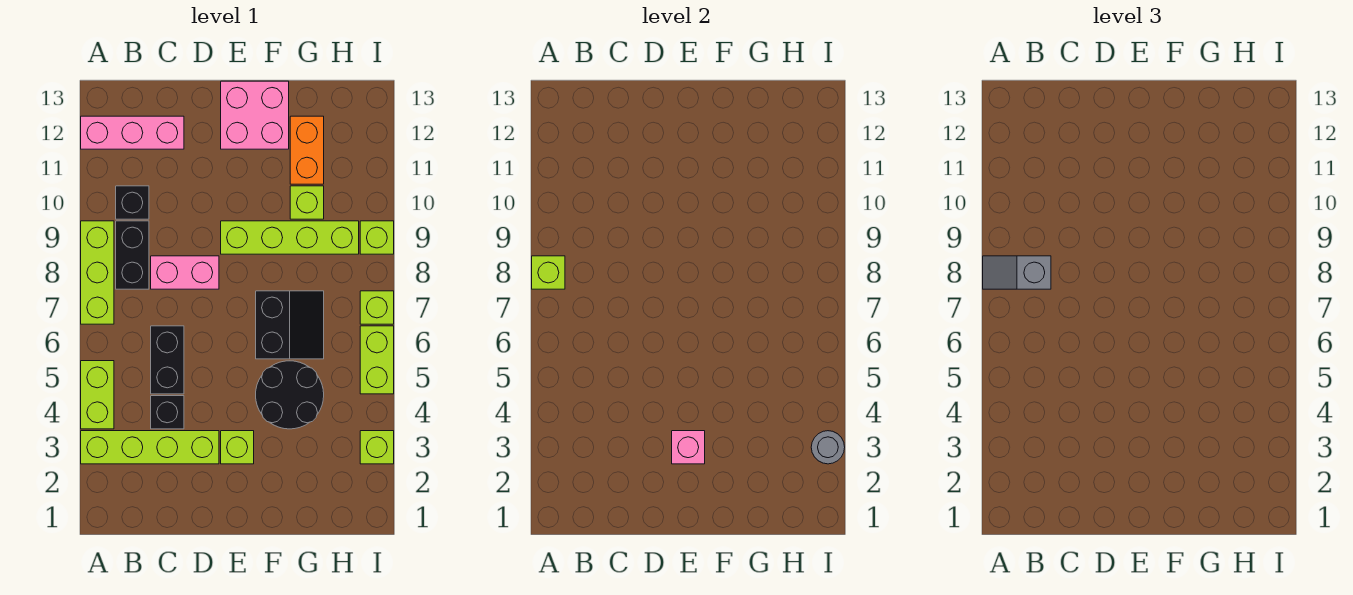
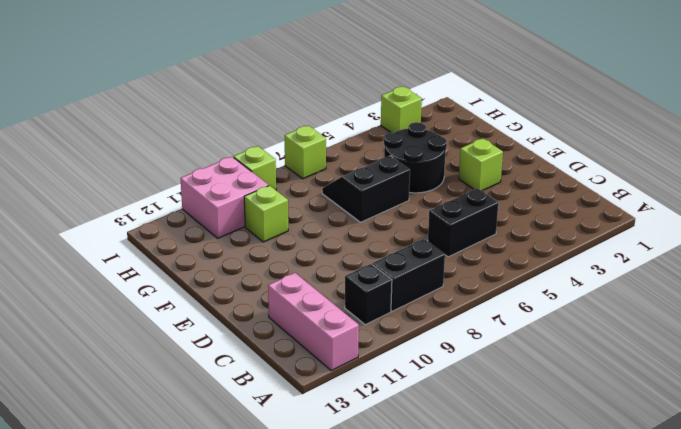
pink brick H10:I11 level 1 -> pink brick E12:F13 level 1
none -> lime brick A3:D3 level 1
none -> lime brick A4:A5 level 1
none -> lime brick A7:A9 level 1

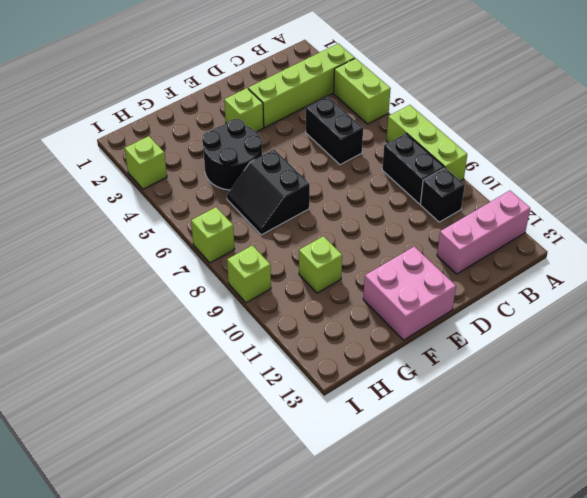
none -> black brick C4 level 1
none -> pink brick C8:D8 level 1
none -> lime brick E9:H9 level 1

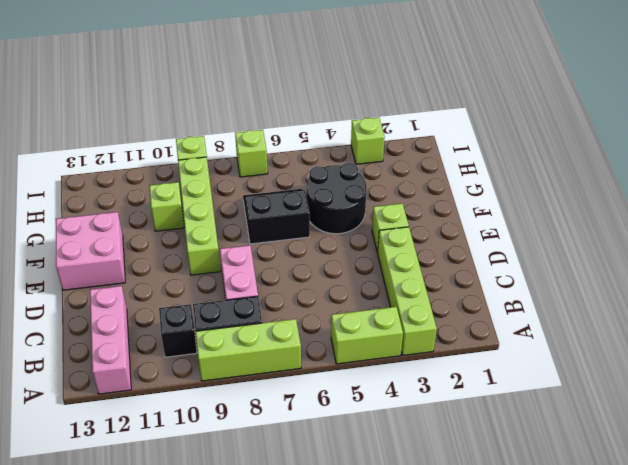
none -> black brick C4 level 1
none -> black brick C5:C6 level 1
none -> orange brick G11:G12 level 1

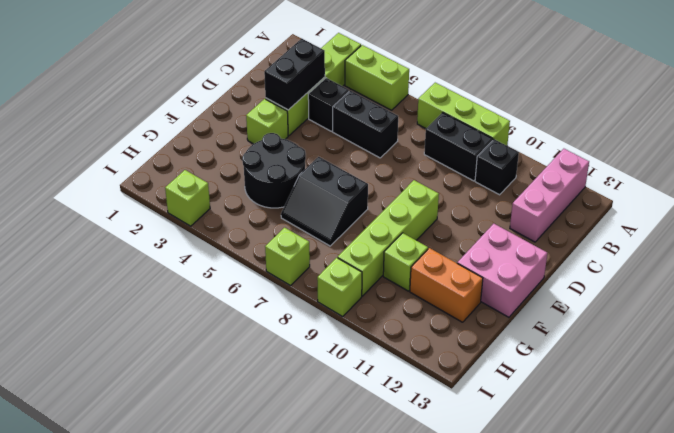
black brick C3:D3 level 2 -> none
none -> pink brick C8:D8 level 1
none -> lime brick I5:I6 level 1
none -> lime brick A8 level 2

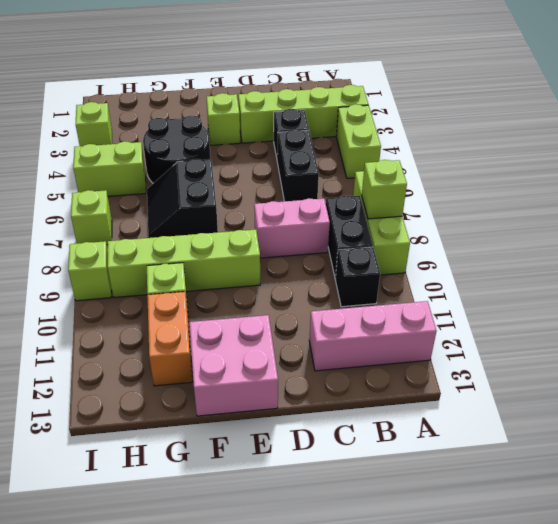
lime brick H5:I5 level 1 -> lime brick I5:I6 level 1
none -> pink brick E3 level 2
none -> grey round brick I3 level 2
none -> grey slope A8:B8 level 3 top B

